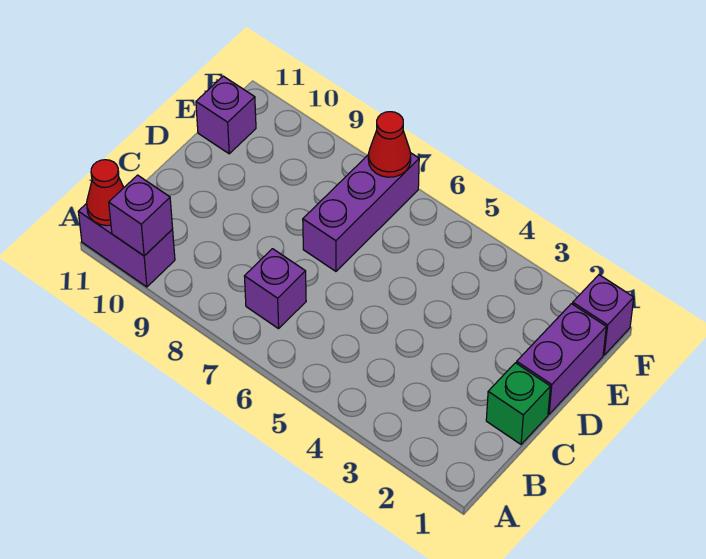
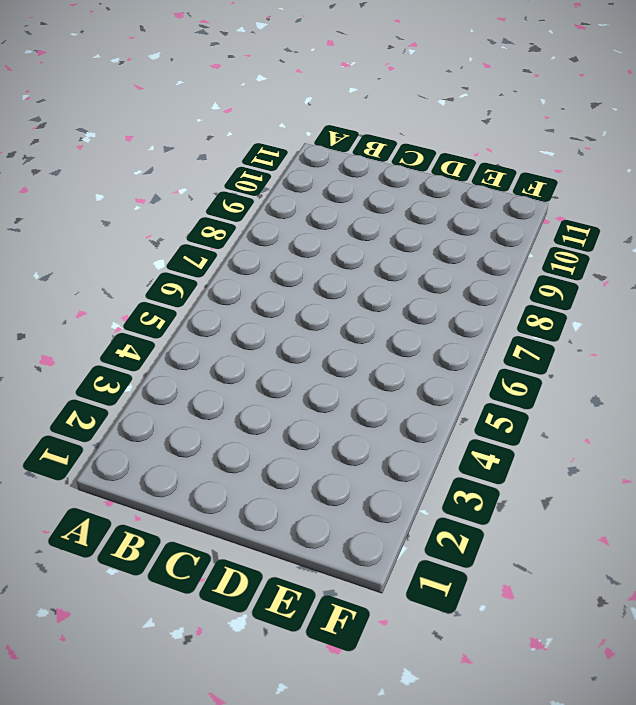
none -> purple brick A10:A11 level 1
none -> purple brick B7 level 1

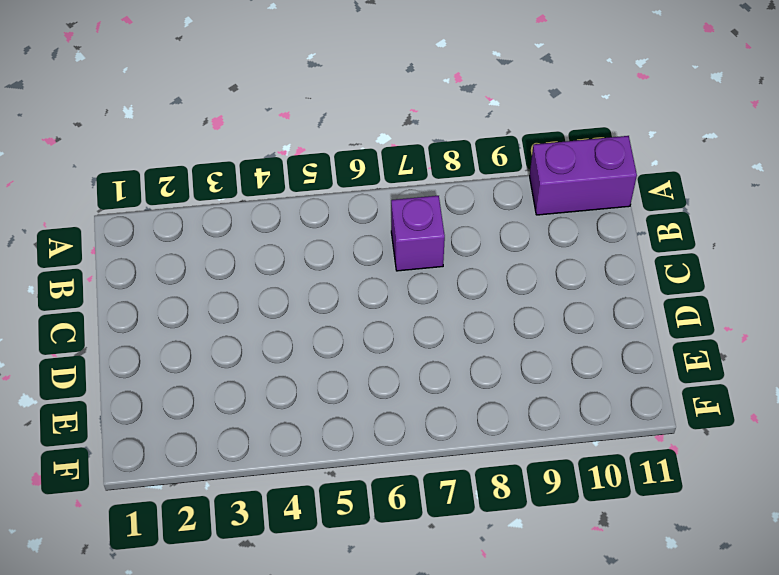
none -> green brick C1 level 1
none -> purple brick D1:E1 level 1

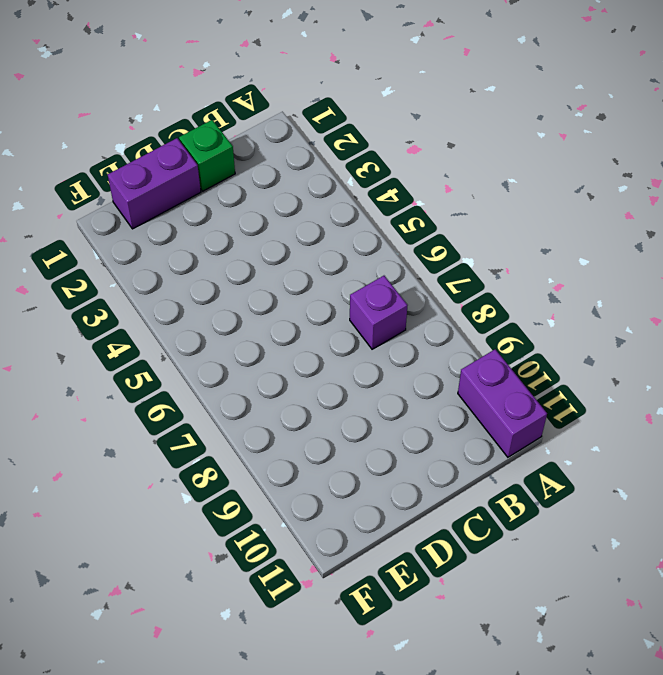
none -> purple brick D7:F7 level 1
none -> purple brick E11 level 1

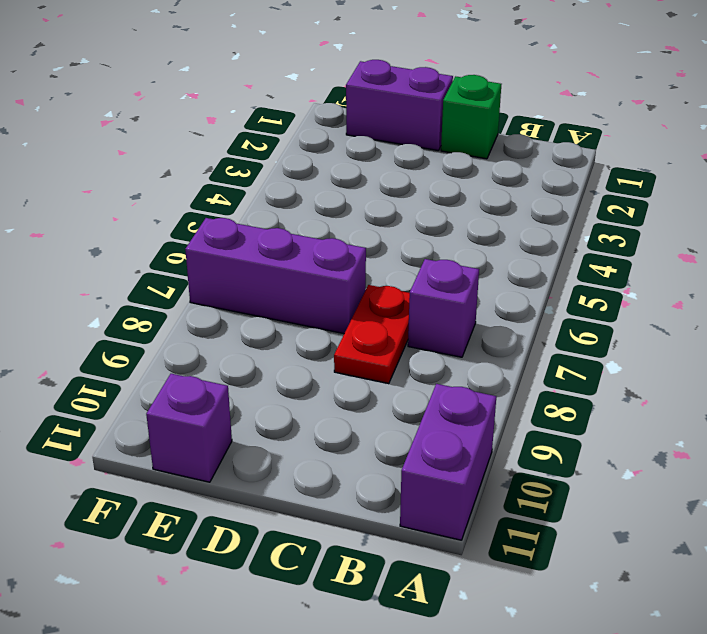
red plate C7:C8 level 1 -> none
none -> purple brick F1 level 1
none -> purple brick A10 level 2

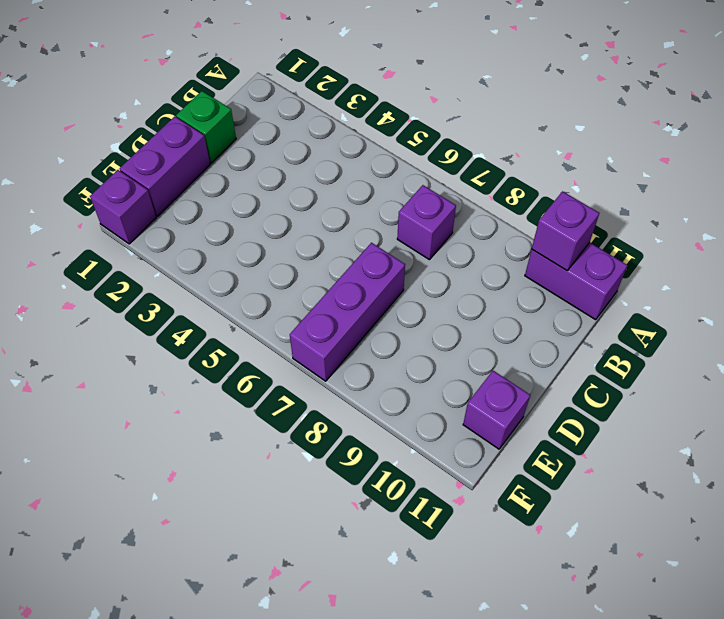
none -> red cone A11 level 2
none -> red cone F7 level 2

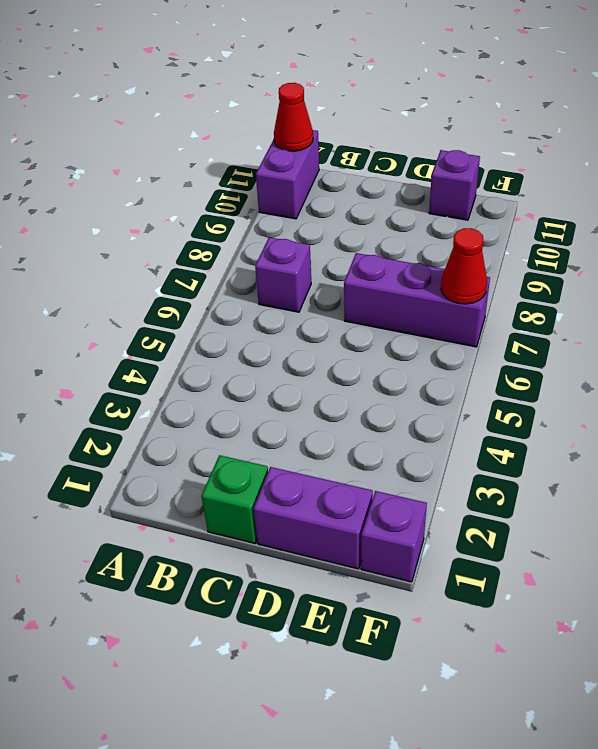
none -> purple brick A10 level 2

